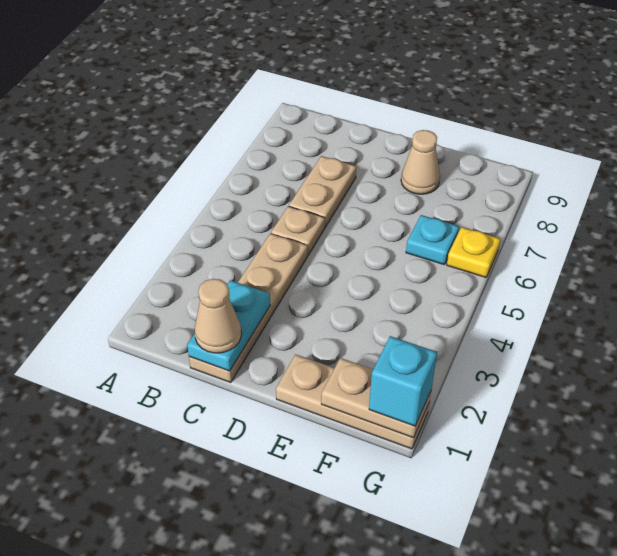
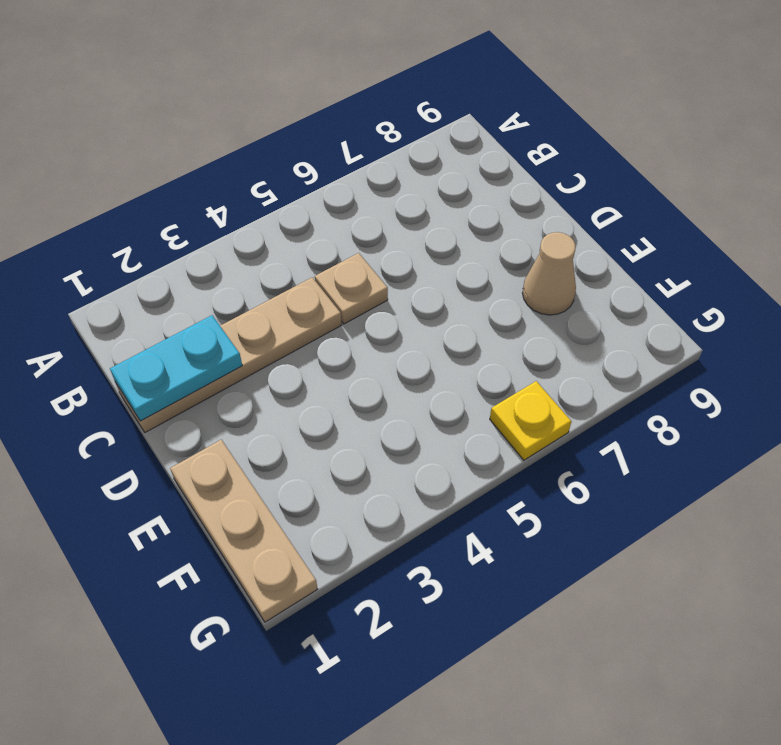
none -> tan plate C6:C7 level 1
none -> cyan plate F6 level 1

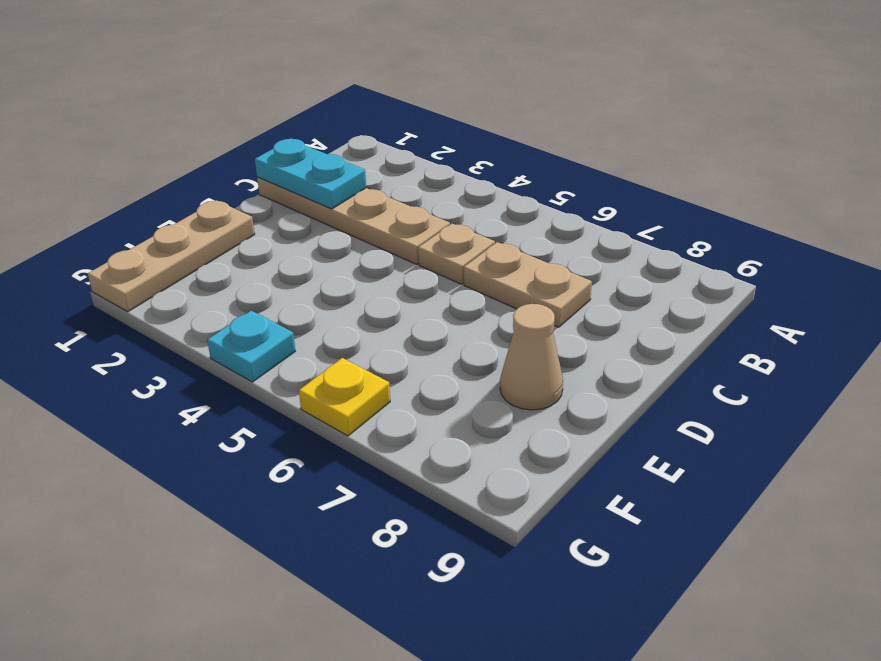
cyan plate G4 level 1 -> cyan plate F6 level 1
none -> tan plate F1:G1 level 2
none -> tan cone C1 level 3

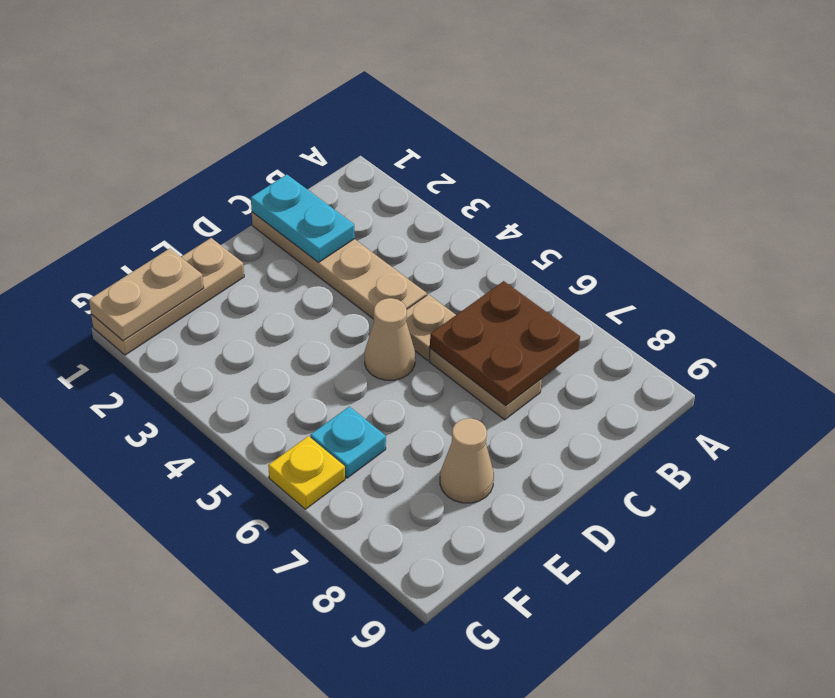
brown plate B6:C7 level 2 -> none
tan cone D5 level 1 -> tan cone C1 level 3
none -> cyan brick G1 level 3

